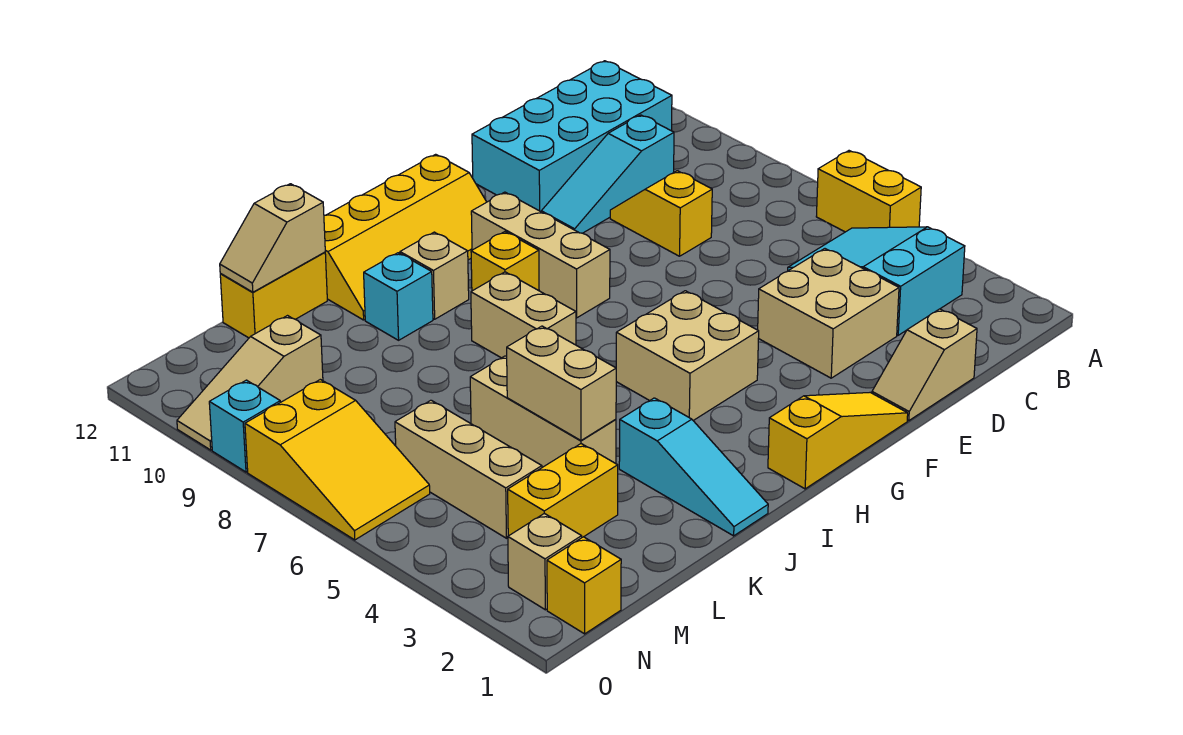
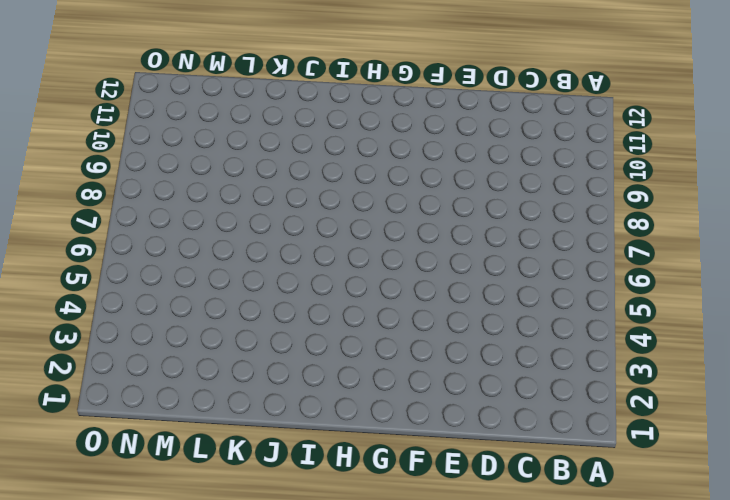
none -> yellow brick A5:A6 level 1
none -> cyan slope B3:C5 level 1 top 3
none -> cyan brick B11:E12 level 1

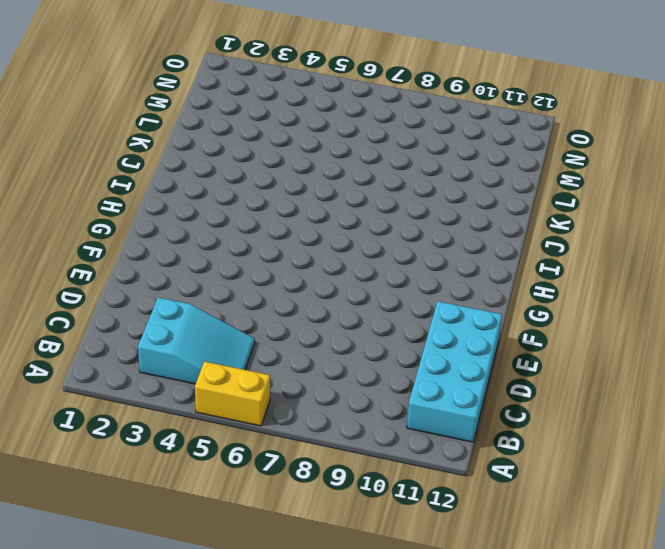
none -> cyan slope C10:E10 level 1 top C
none -> tan slope D1:E1 level 1 top D
none -> tan brick D3:E4 level 1

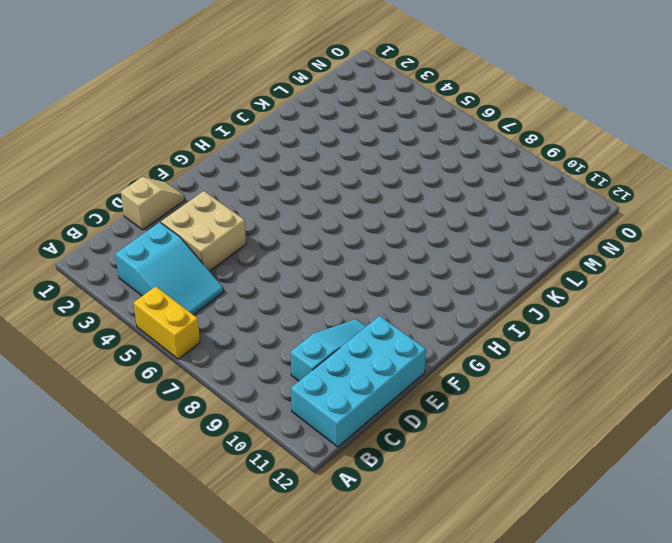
none -> yellow slope D8:D9 level 1 top 8
none -> yellow slope F1:H1 level 1 top H
none -> tan brick G4:H5 level 1

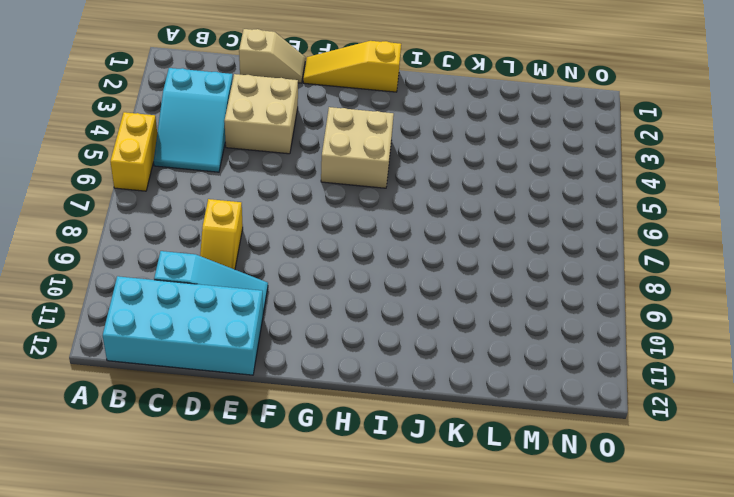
none -> tan brick G8:G10 level 1
none -> yellow slope G11:J12 level 1 top 12
none -> yellow brick H9 level 1

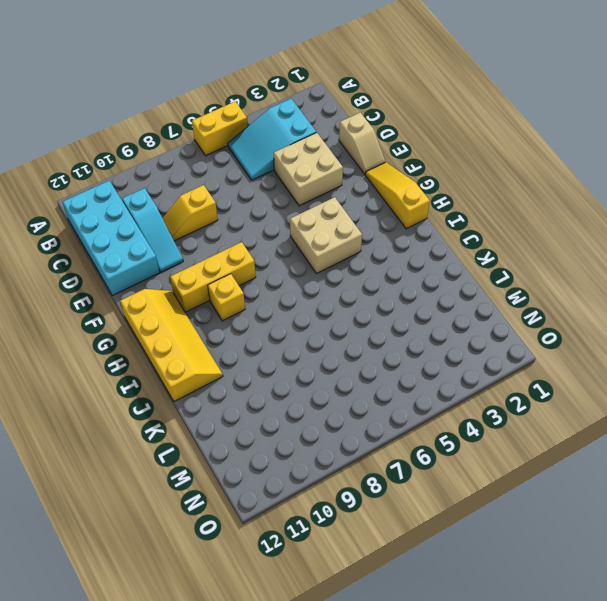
yellow brick G8:G10 level 1 -> tan brick G8:G10 level 1
none -> tan brick I7:I8 level 1
none -> tan brick I10 level 1
none -> cyan slope J1:J3 level 1 top 3

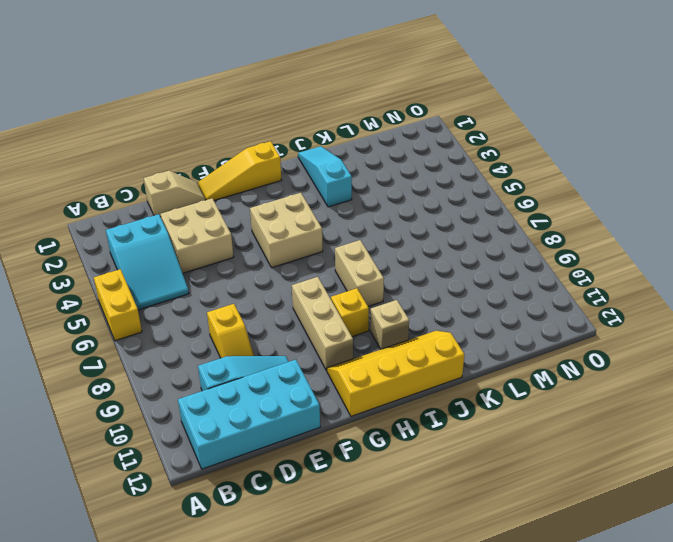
none -> cyan brick J10 level 1
none -> tan brick K4:K6 level 1
none -> yellow brick K12:L12 level 1

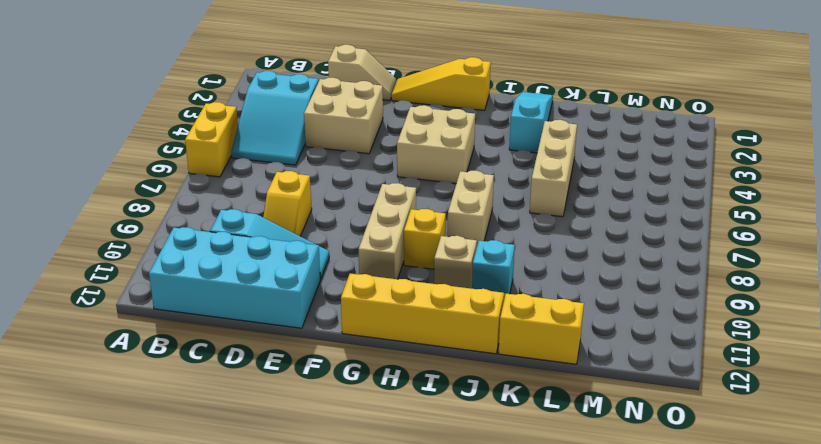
none -> yellow brick L3:M3 level 1
none -> tan brick M4:M6 level 1
none -> tan slope M10:O10 level 1 top M

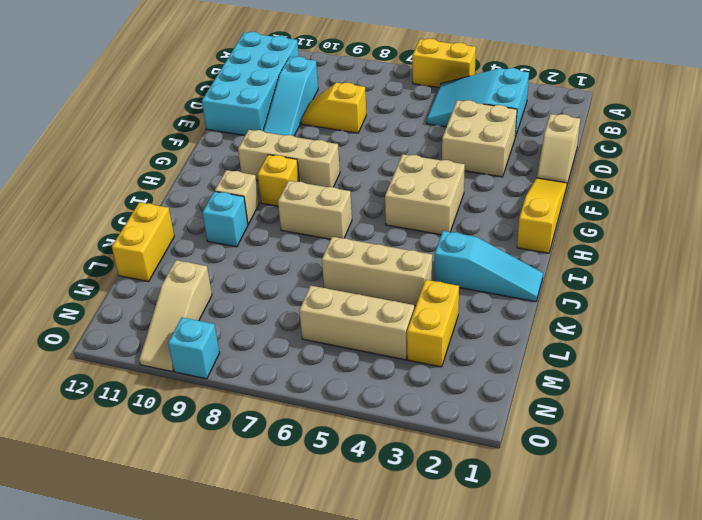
none -> yellow slope G11:J12 level 1 top 12
none -> yellow brick N1 level 1
none -> tan brick N2 level 1

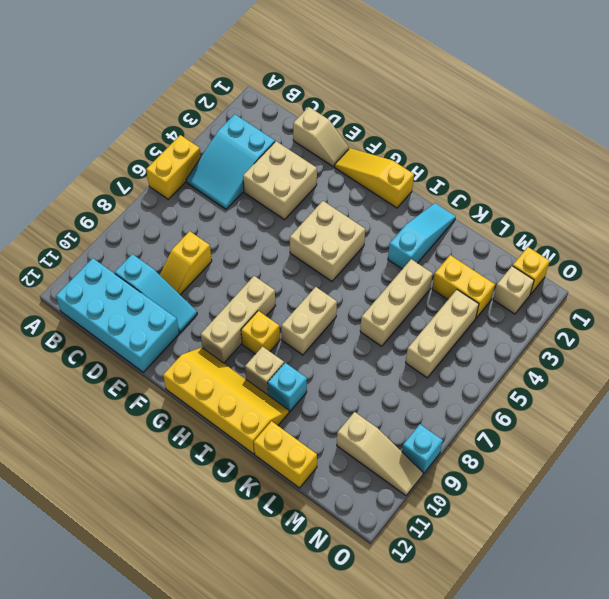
none -> yellow slope N6:O8 level 1 top 8
none -> tan brick K4:K5 level 2
none -> tan slope K12:L12 level 2 top K

